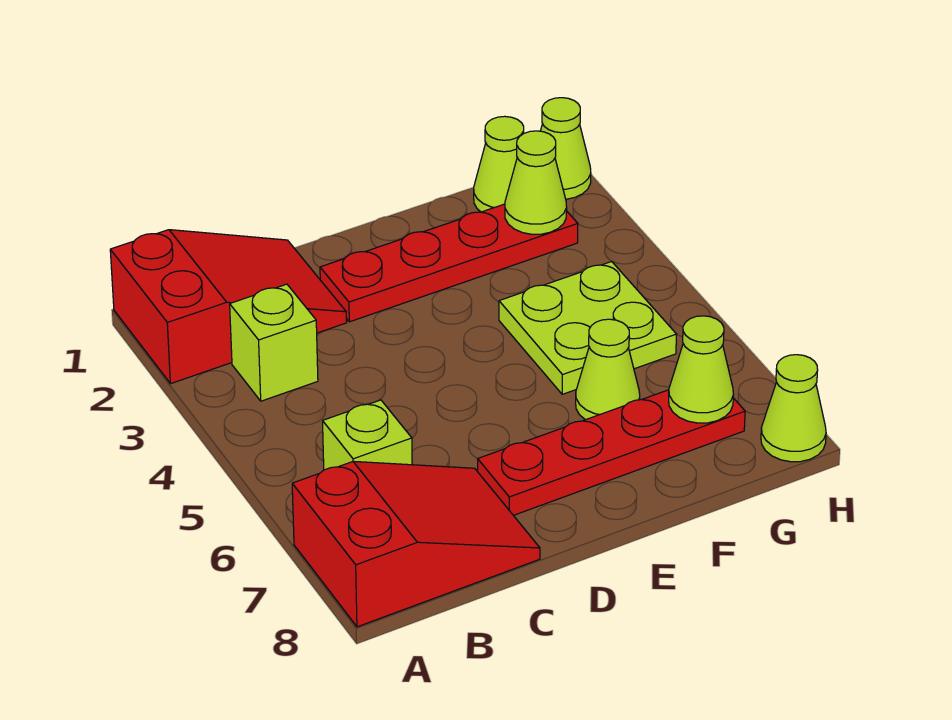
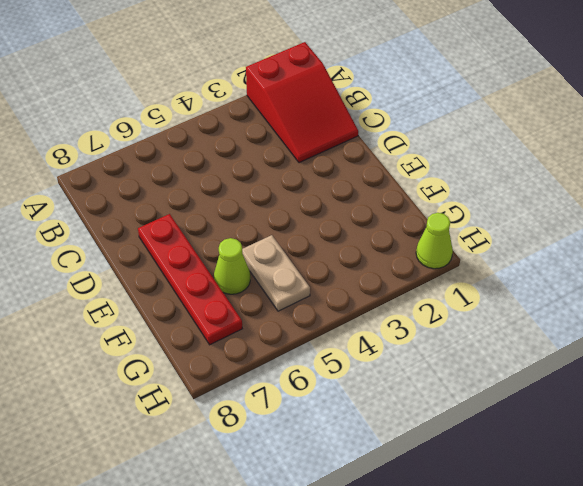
tan plate F5:G5 level 1 -> lime plate F4:G5 level 1
none -> red slope A7:C8 level 1 top A
none -> lime brick B3 level 1
none -> lime brick B6 level 1

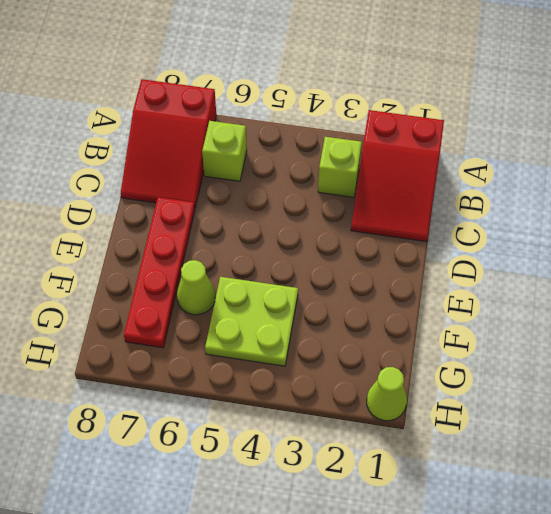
none -> red plate D2:G2 level 1
none -> lime cone G1 level 1
none -> lime cone H8 level 1

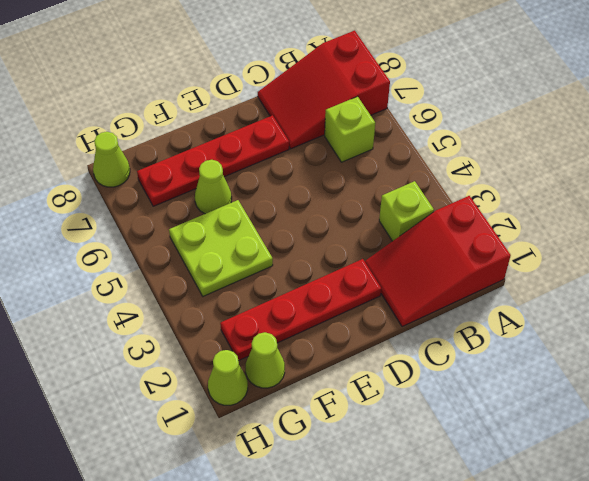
none -> lime cone G2 level 2
none -> lime cone G7 level 2

